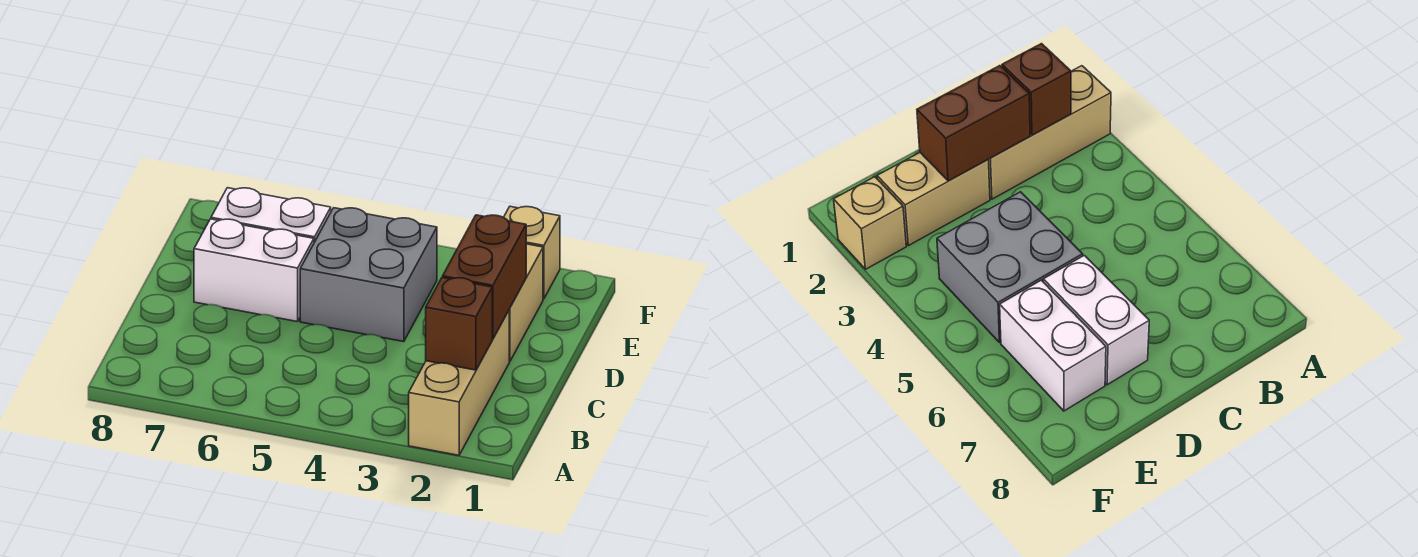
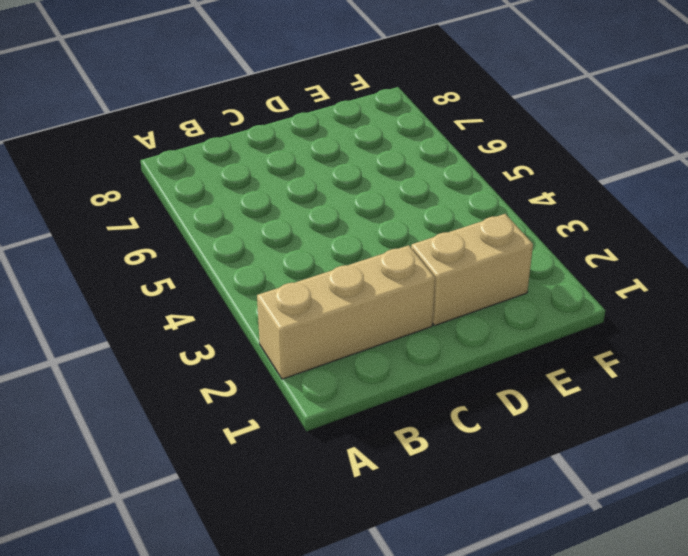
none -> grey brick D4:E5 level 1
none -> white brick D6:D7 level 1

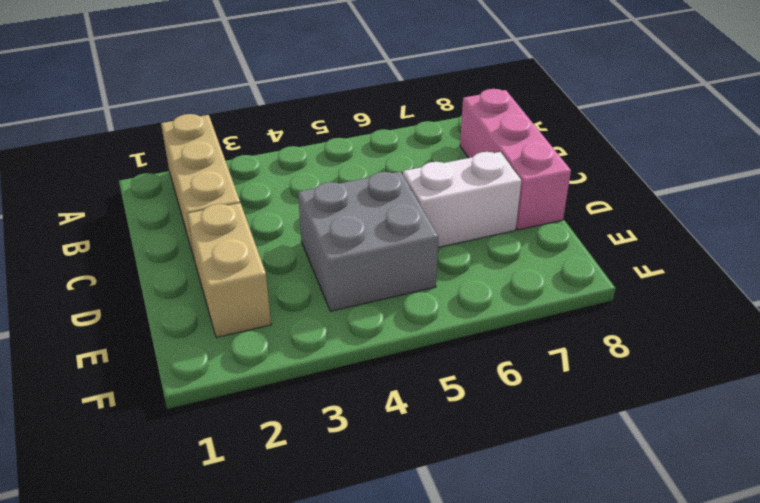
pink brick B8:D8 level 1 -> none
none -> white brick E6:E7 level 1
none -> tan brick F2 level 1

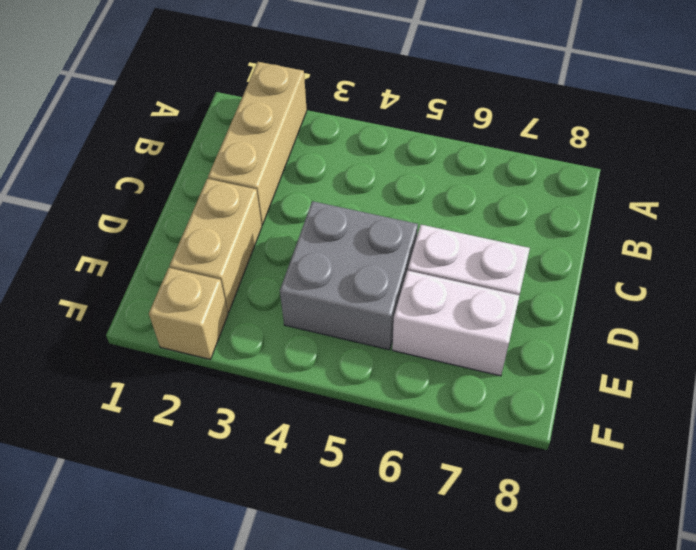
none -> brown brick B2 level 2
none -> brown brick C2:D2 level 2

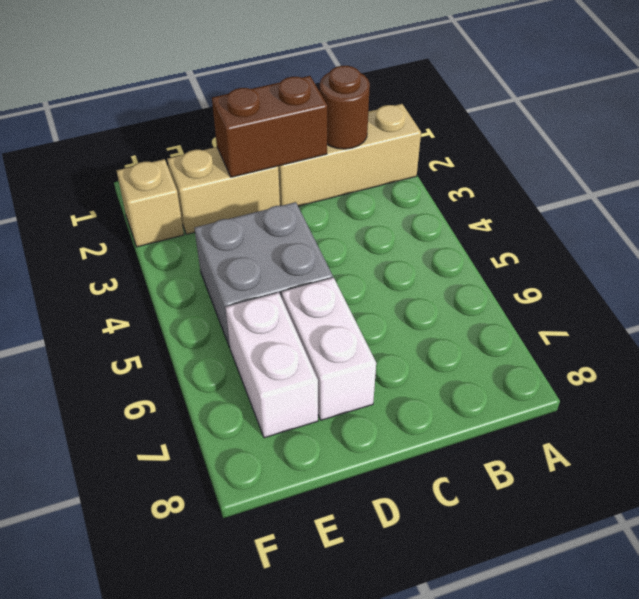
brown round brick B2 level 2 -> brown brick B2 level 2

